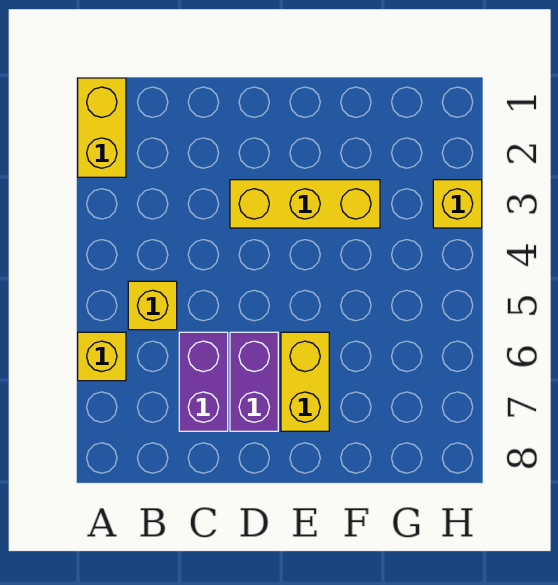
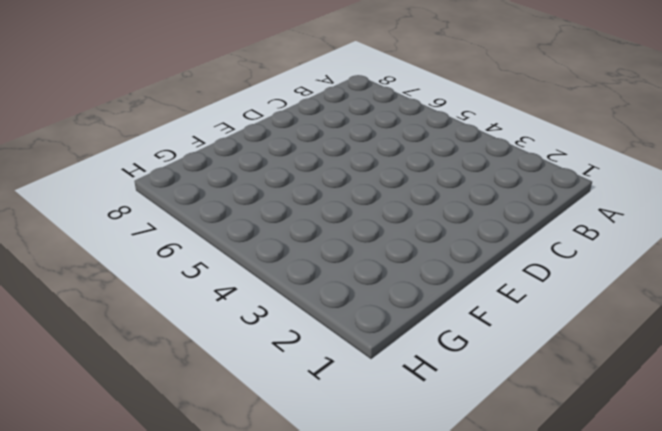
none -> yellow brick A1:A2 level 1
none -> yellow brick A6 level 1

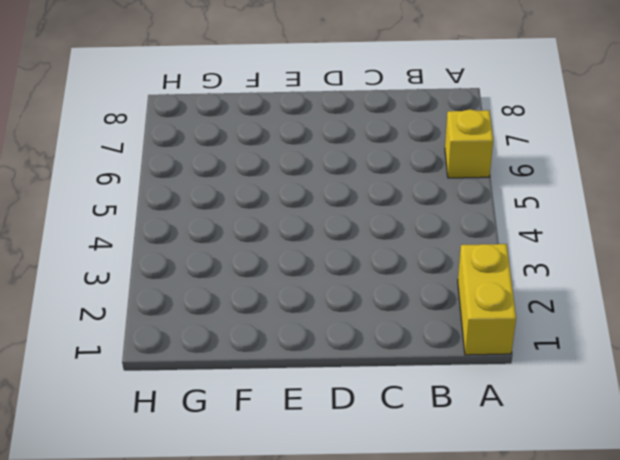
none -> yellow brick B5 level 1
none -> purple brick C6:C7 level 1

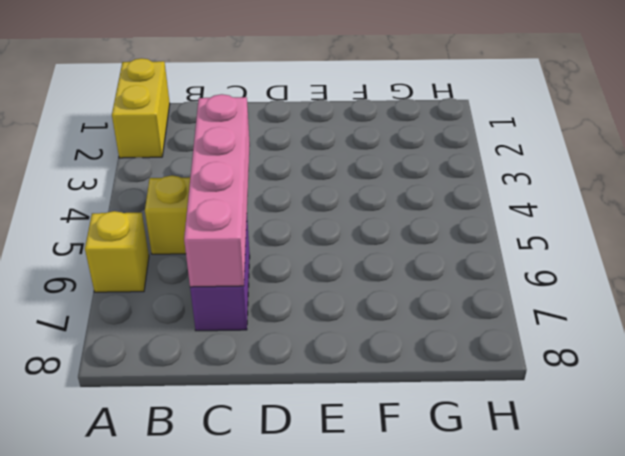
pink brick C4:C7 level 2 -> none
none -> yellow brick D3:F3 level 1
none -> purple brick D6:D7 level 1

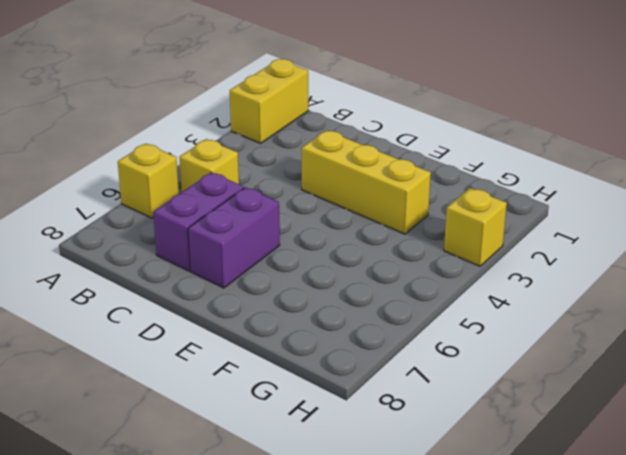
none -> yellow brick E6:E7 level 1

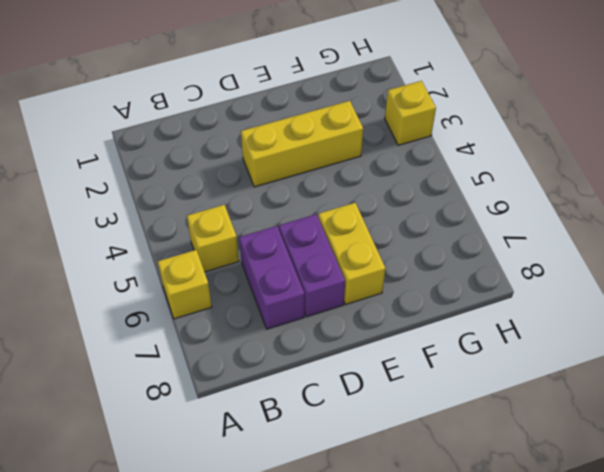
none -> yellow brick A1:A2 level 1

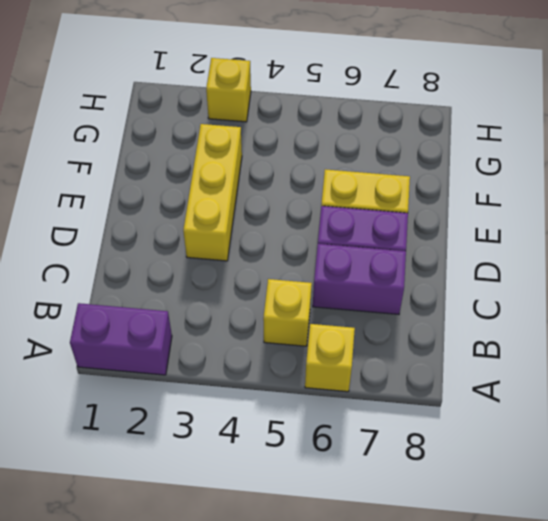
purple brick A1:A2 level 1 -> yellow brick A1:A2 level 1

